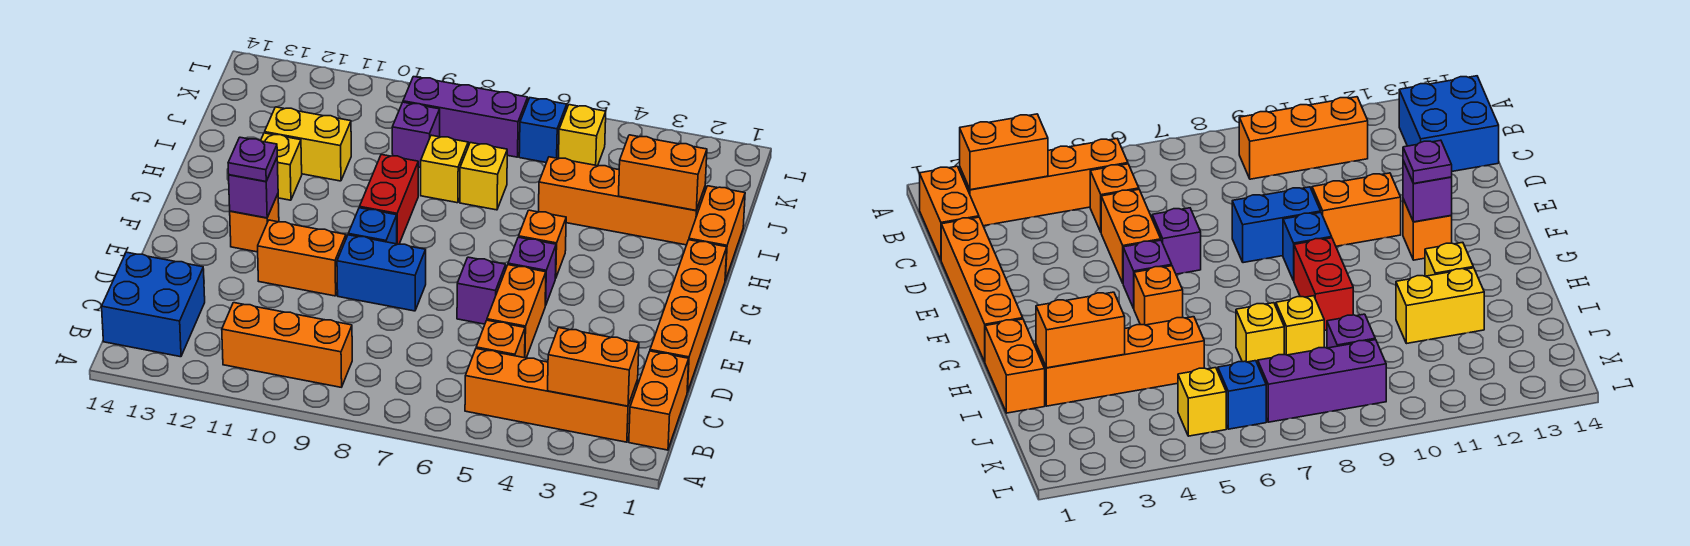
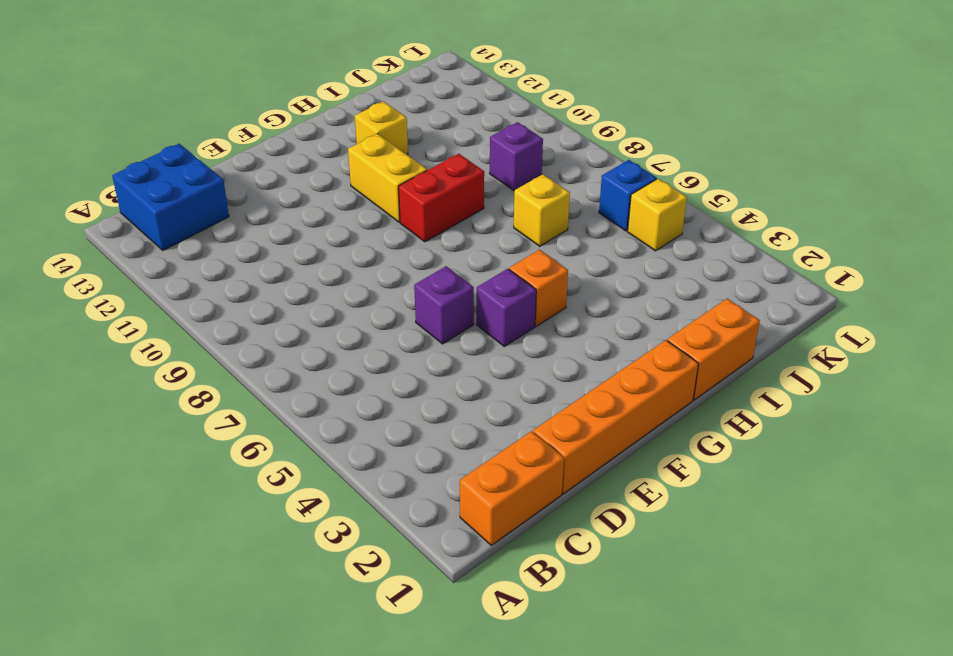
yellow brick G10:G11 level 1 -> yellow brick I11:I12 level 1
none -> orange brick B2:B5 level 1
none -> orange brick B9:B11 level 1
none -> orange brick C5 level 1

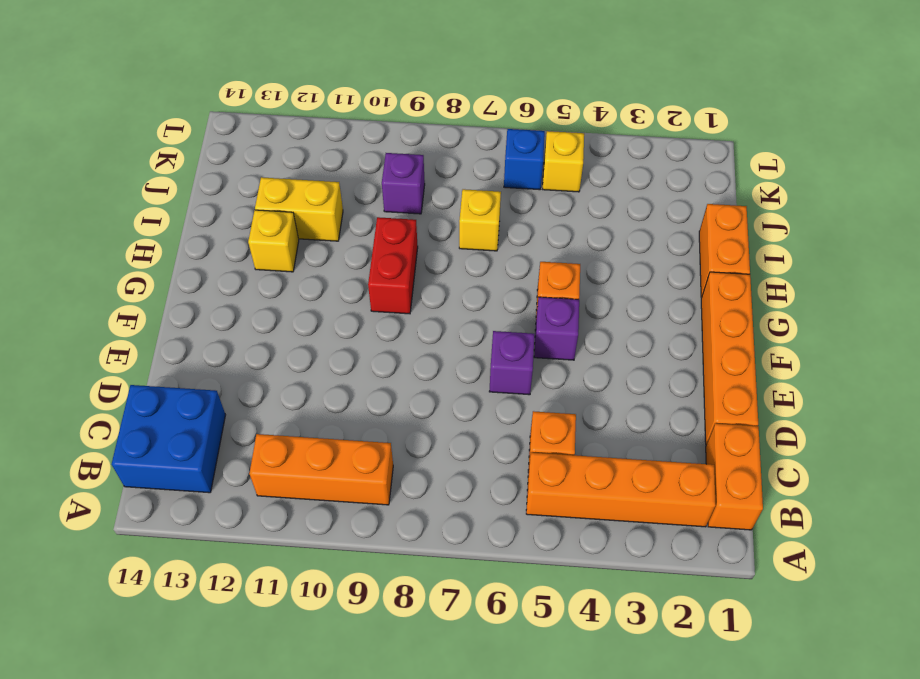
none -> orange brick D5:E5 level 1
none -> blue brick E8:E9 level 1
none -> orange brick E10:E11 level 1

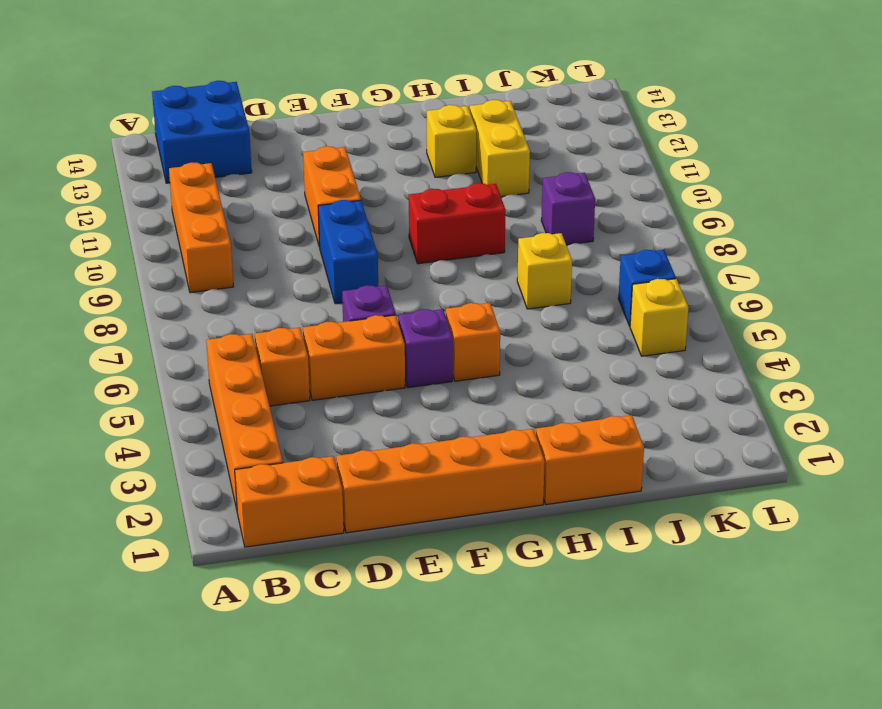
none -> blue brick F9 level 1
none -> orange brick F12 level 1
none -> orange brick I2:I5 level 1

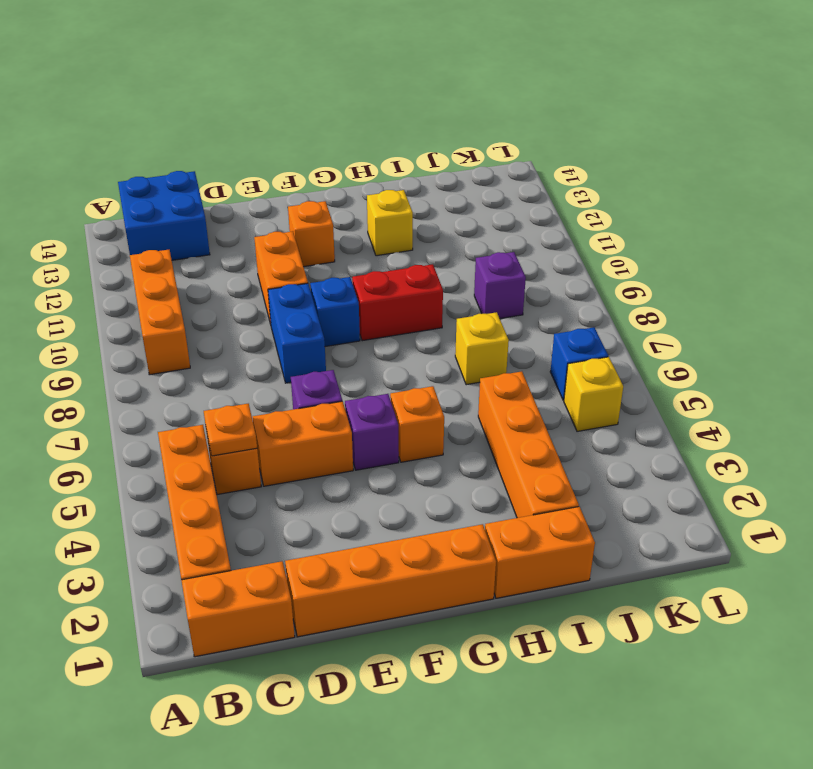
orange plate C5 level 2 -> none
none -> yellow brick I8 level 1
none -> yellow brick I11:I12 level 1
none -> purple brick K7:K9 level 1

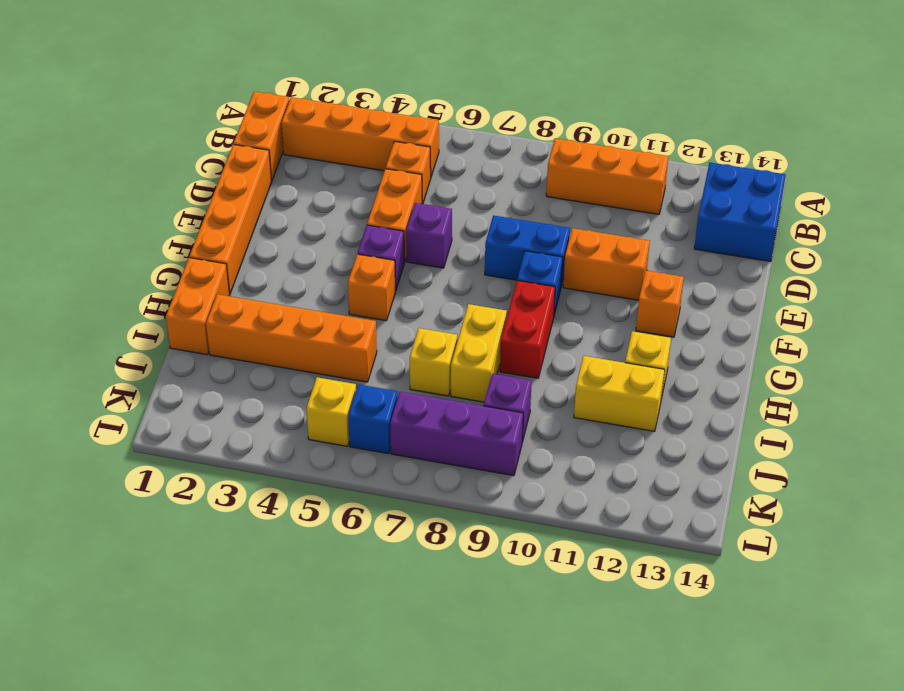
yellow brick H8:I8 level 1 -> yellow brick I8 level 1
none -> orange brick B2:B3 level 2
none -> purple brick F12 level 2
none -> orange brick I2:I3 level 2

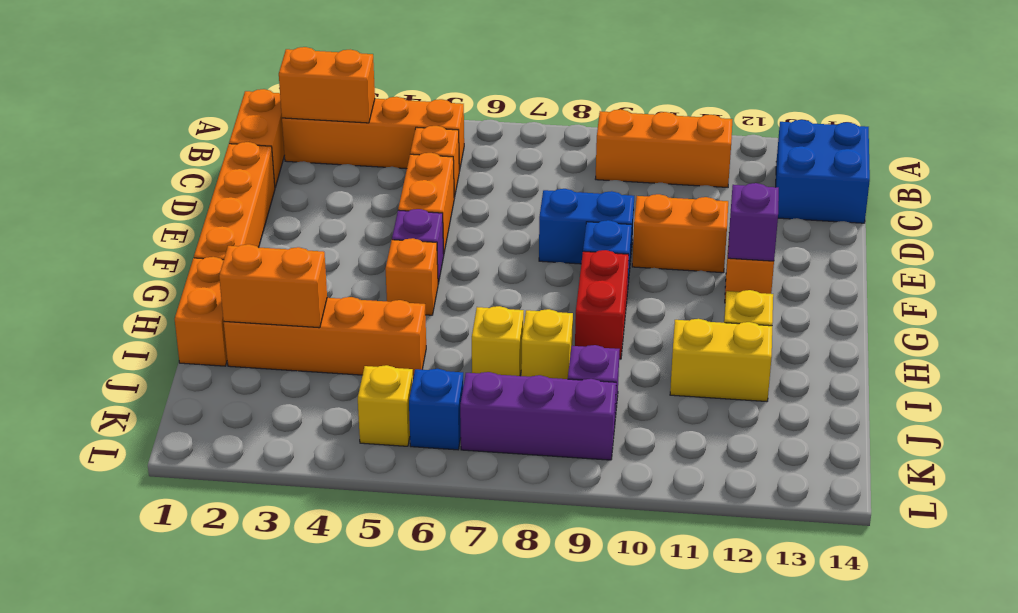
none -> purple brick E6 level 1
none -> purple plate F12 level 3

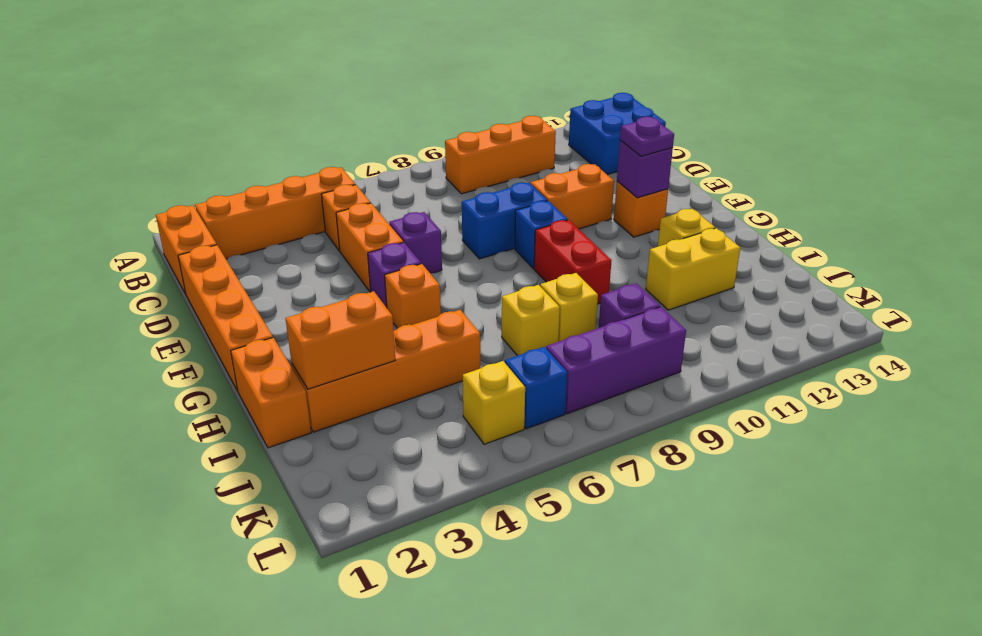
none -> orange brick B2:B3 level 2

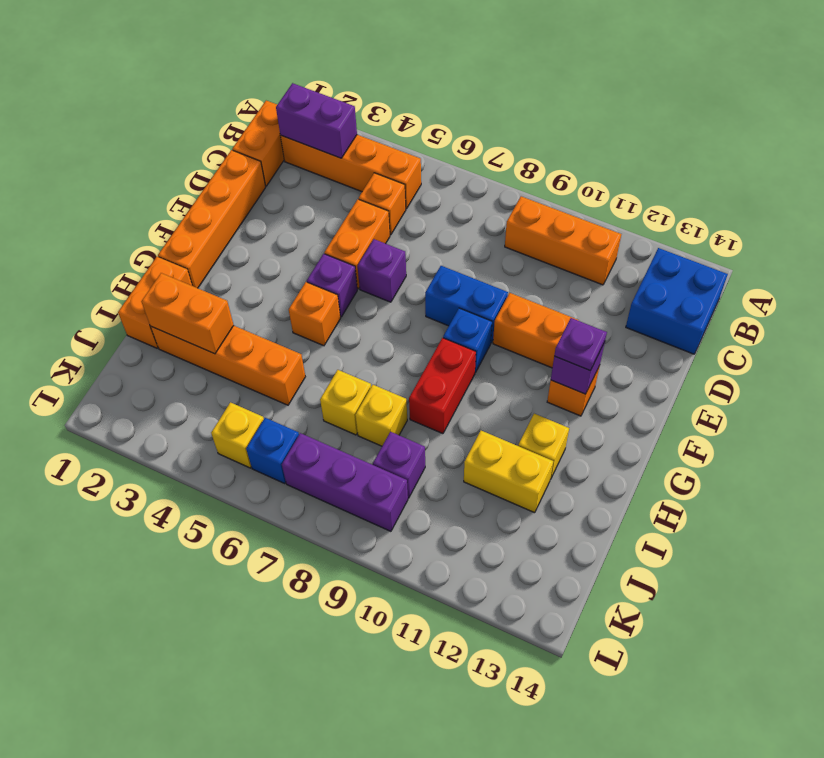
purple brick B2:B3 level 2 -> orange brick B2:B3 level 2

